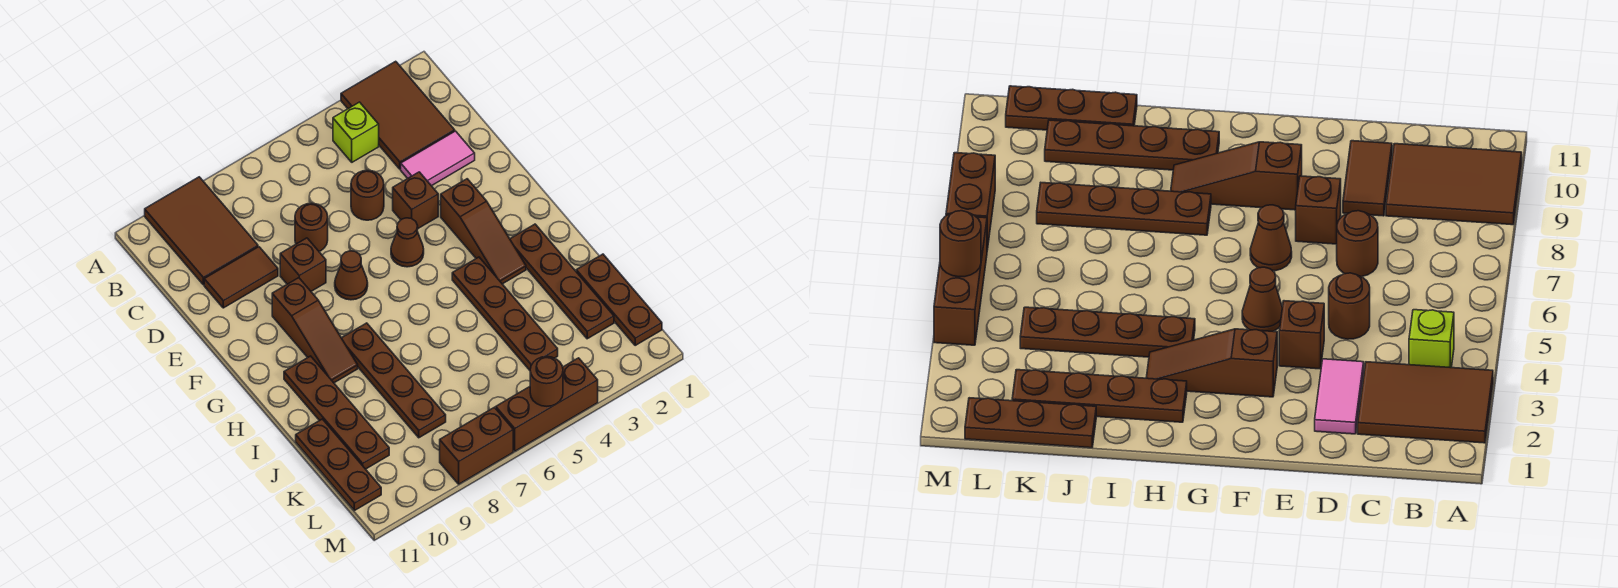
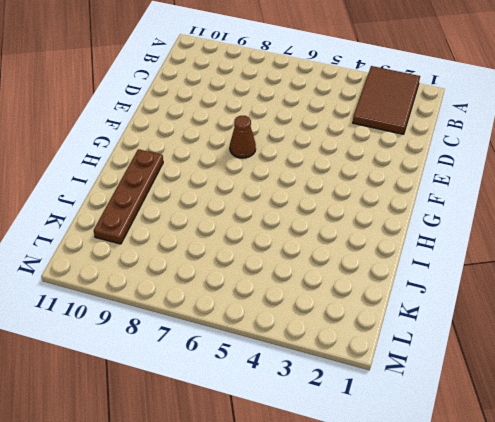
none -> brown tile A9:C10 level 1
none -> lime brick B4 level 1
none -> pink tile D2:D3 level 1

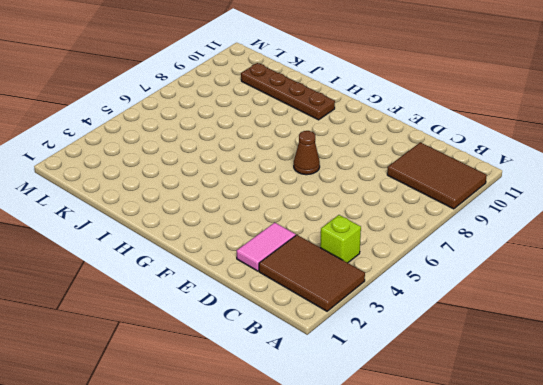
none -> brown round brick D5 level 1
none -> brown round brick D7 level 1
none -> brown tile D9:D10 level 1

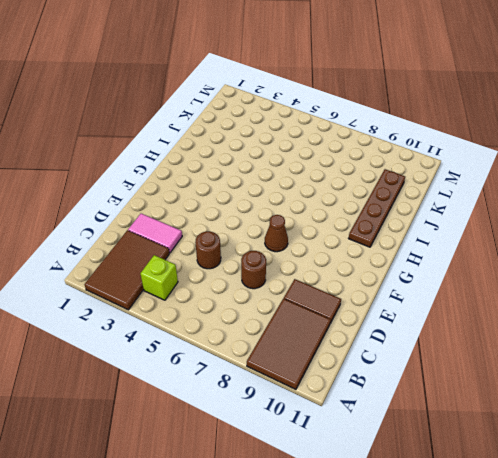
none -> brown brick E4 level 1
none -> brown brick E8 level 1
none -> brown slope F3:H3 level 1 top F

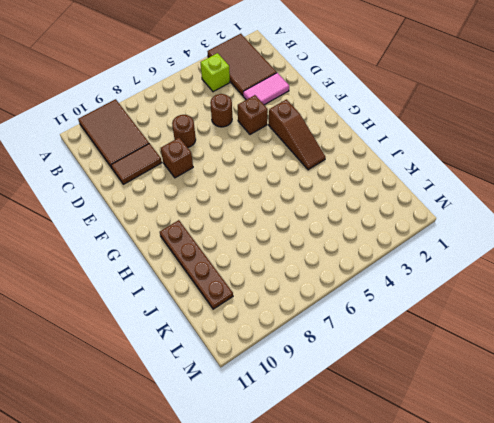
none -> brown cone F5 level 1
none -> brown cone F7 level 1
none -> brown slope F9:H9 level 1 top F

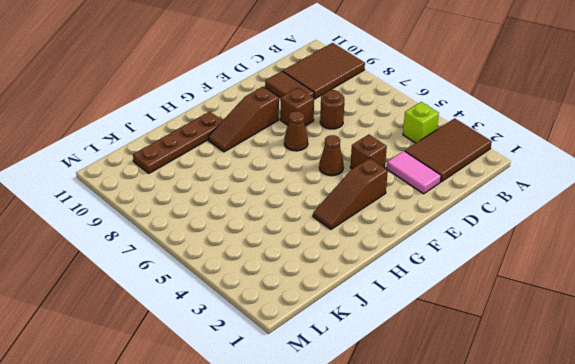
none -> brown round brick D5 level 1
none -> brown plate H2:K2 level 1
none -> brown plate H4:K4 level 1

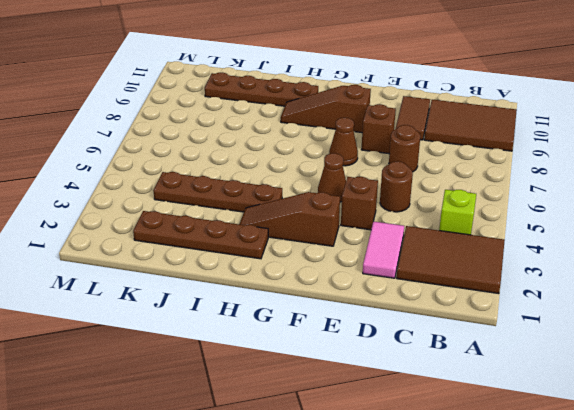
none -> brown plate H8:K8 level 1
none -> brown plate J1:L1 level 1
none -> brown plate J11:L11 level 1

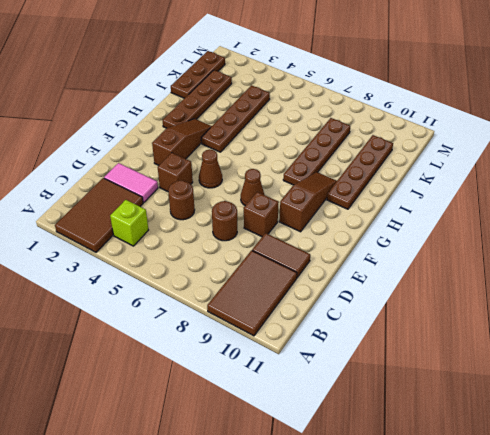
none -> brown plate J11:L11 level 1
none -> brown brick M4:M6 level 1
none -> brown brick M7:M8 level 1

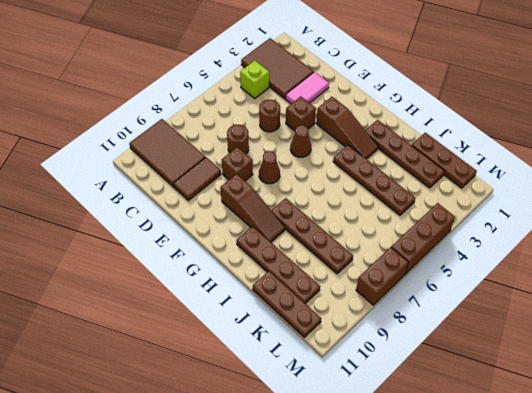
none -> brown round brick M5 level 2

